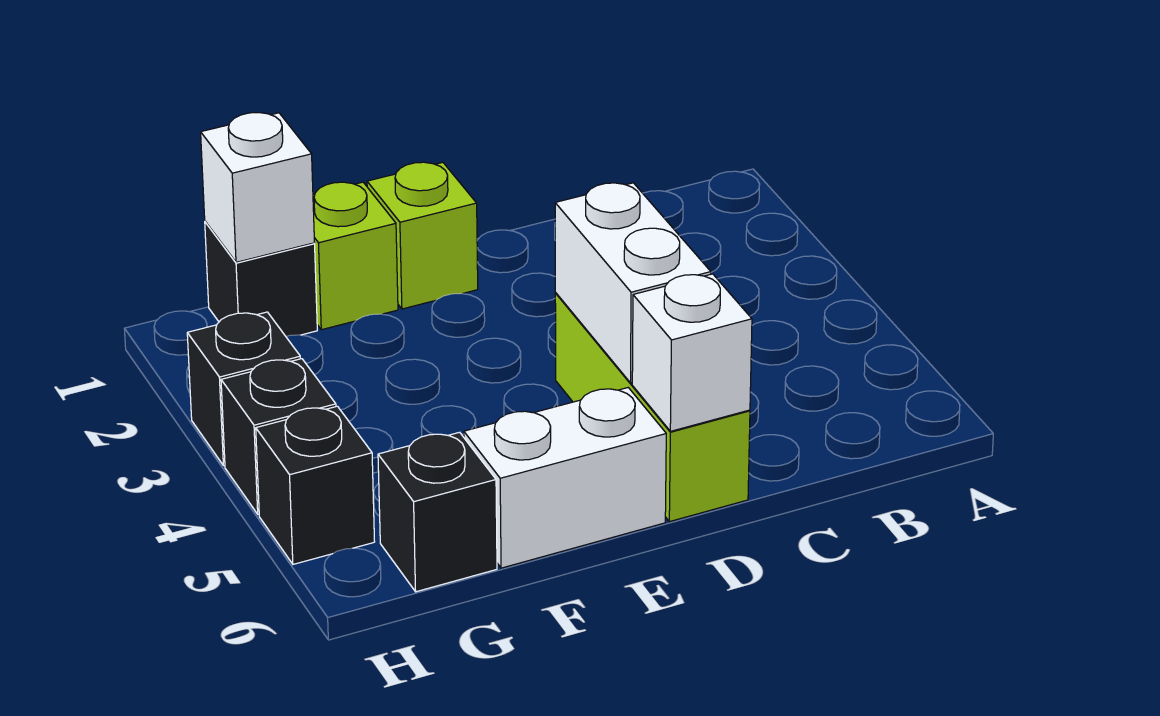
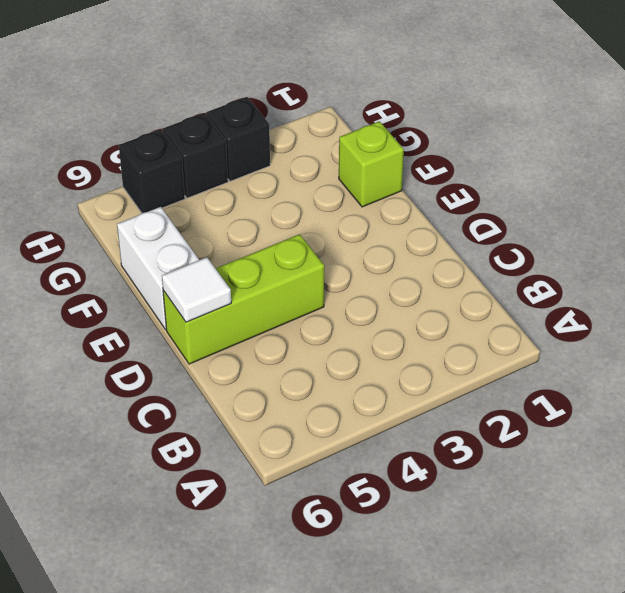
white tile D6 level 2 -> white brick D6 level 2
none -> lime brick E1 level 1
none -> black brick G1 level 1
none -> black brick G6 level 1

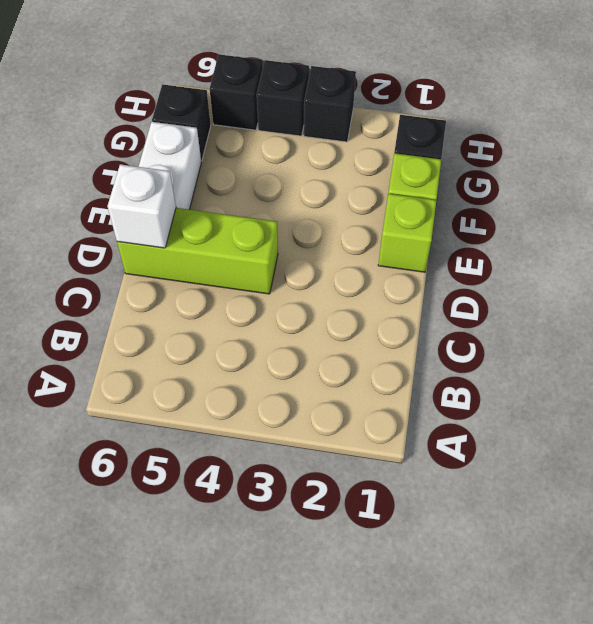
none -> white brick D4:D5 level 2
none -> white brick G1 level 2

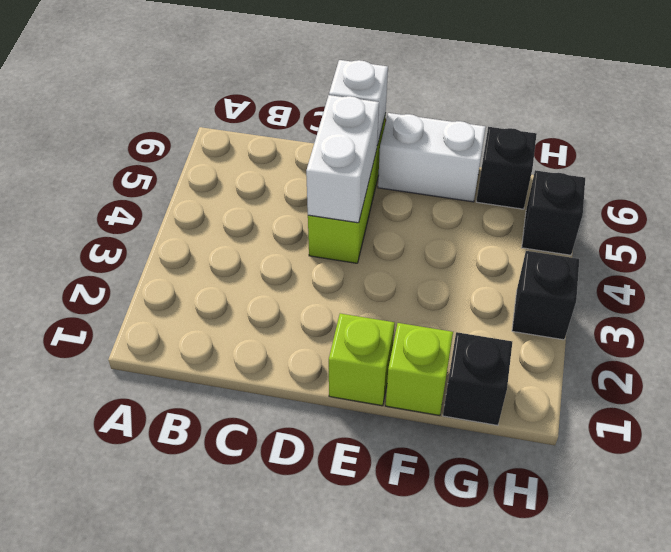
none -> black brick H4 level 1
none -> white brick G1 level 2

